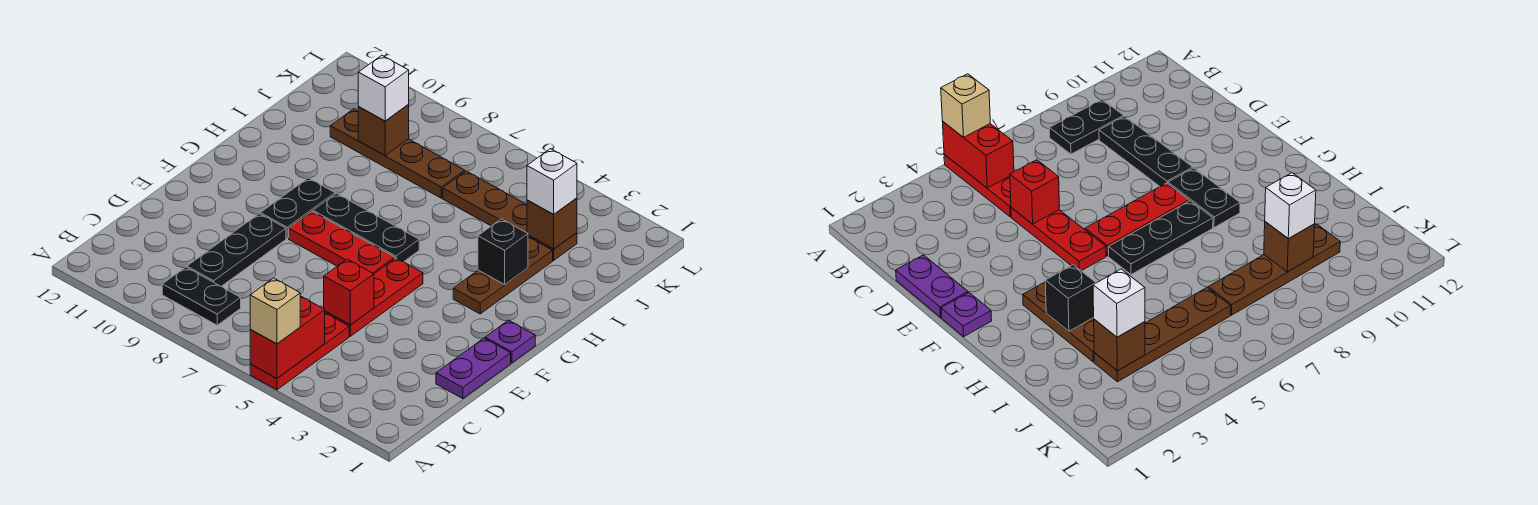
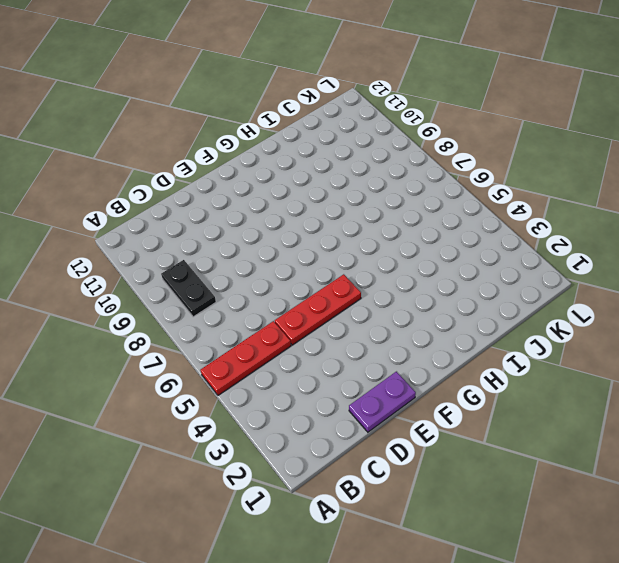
none -> black plate C9:E9 level 1
none -> purple plate F1 level 1
none -> red plate F6:F8 level 1

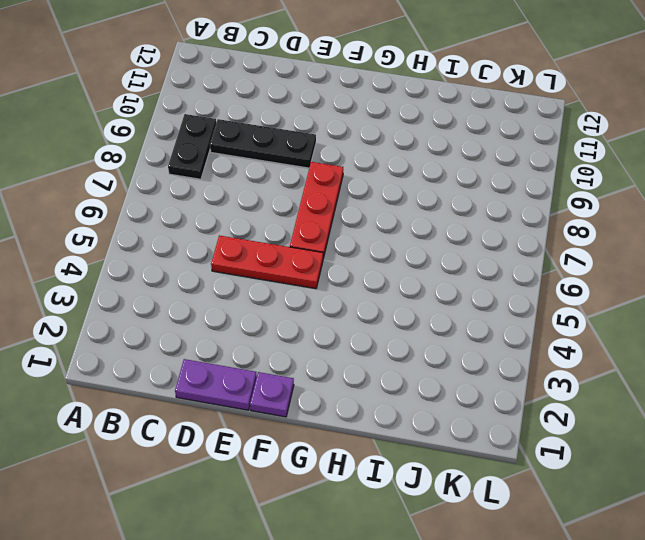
none -> red plate A5:C5 level 1
none -> black plate F9:G9 level 1
none -> brown plate G3:I3 level 1

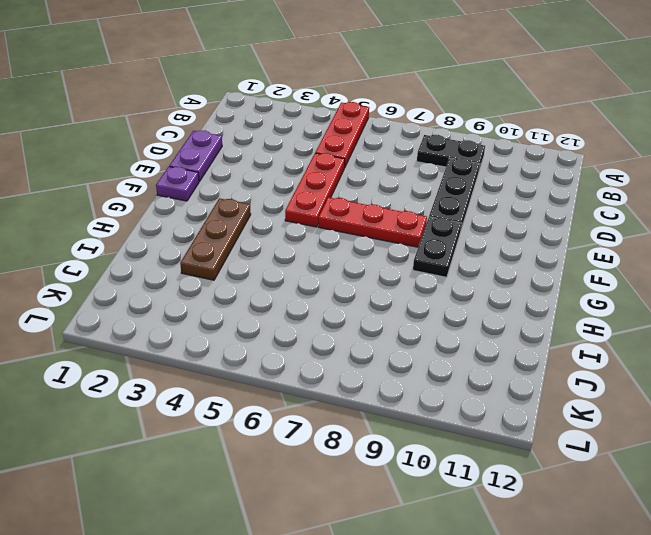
none -> black plate G6:G8 level 1
none -> brown plate J3:J6 level 1
none -> brown plate J7:J10 level 1

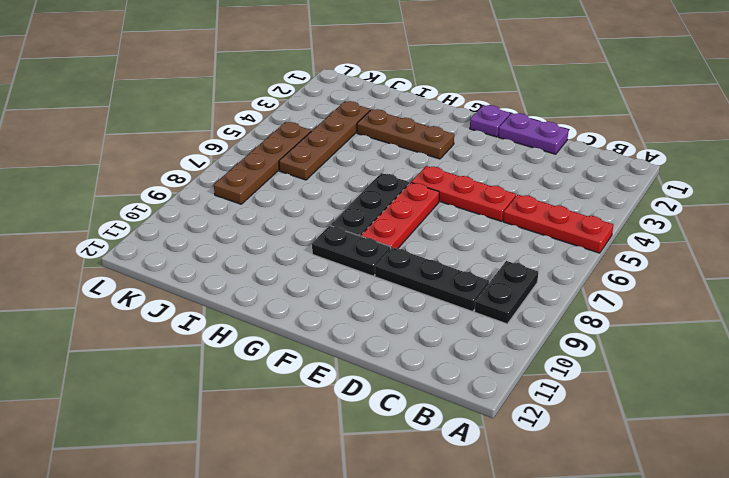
brown plate K5:K8 level 1 -> brown plate J7:J10 level 1
none -> red brick A5:B5 level 2
none -> red brick D5 level 2
none -> black brick H3 level 2

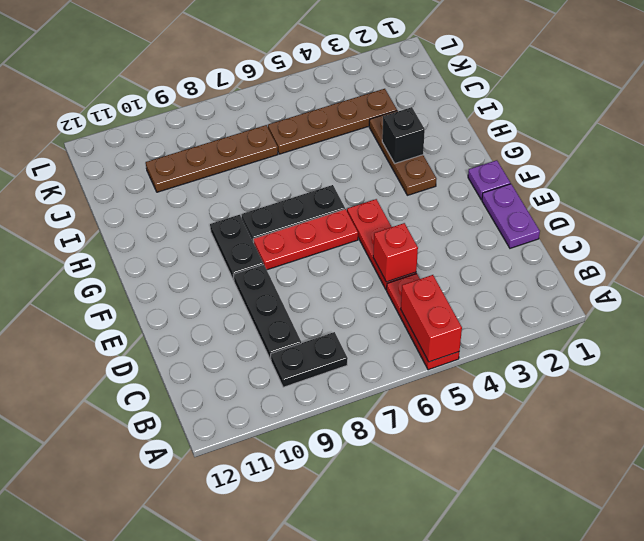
none -> brown brick J3 level 2
none -> brown brick J9 level 2
none -> tan brick A5 level 3

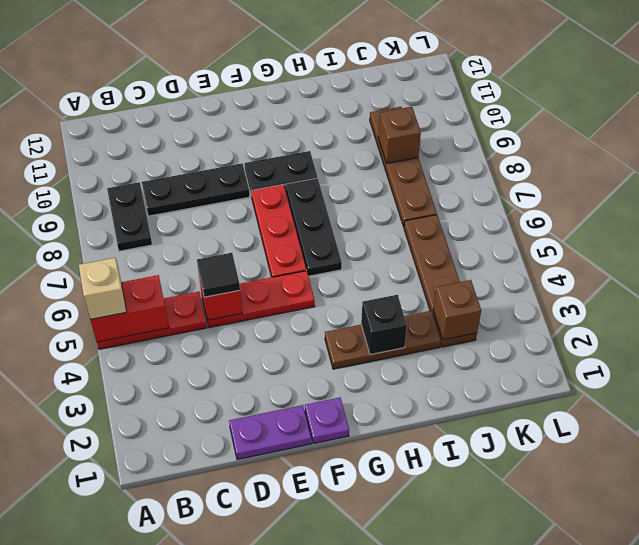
black tile D5 level 3 -> none
none -> white brick J3 level 3
none -> white brick J9 level 3

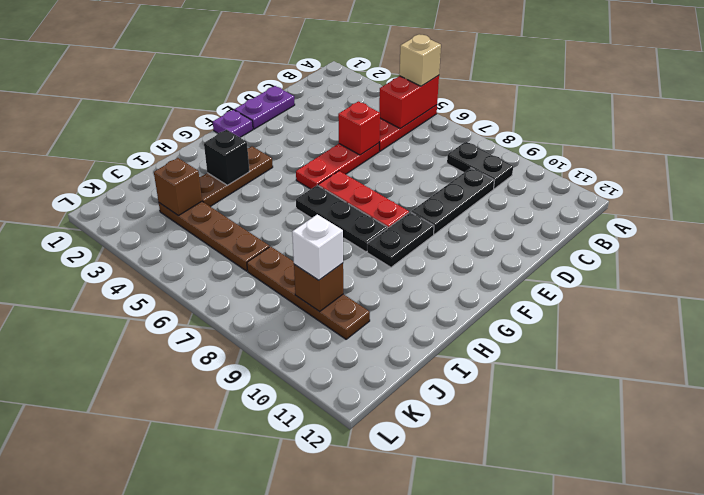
none -> white brick J3 level 3

